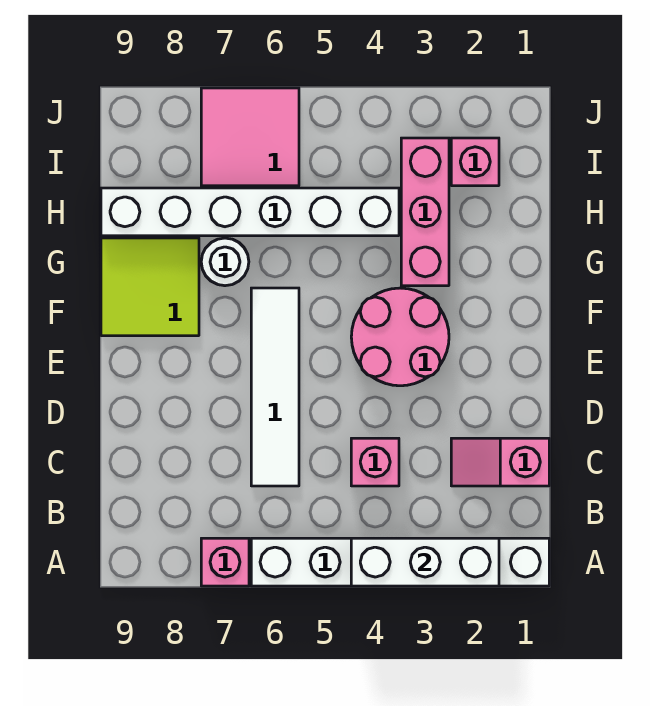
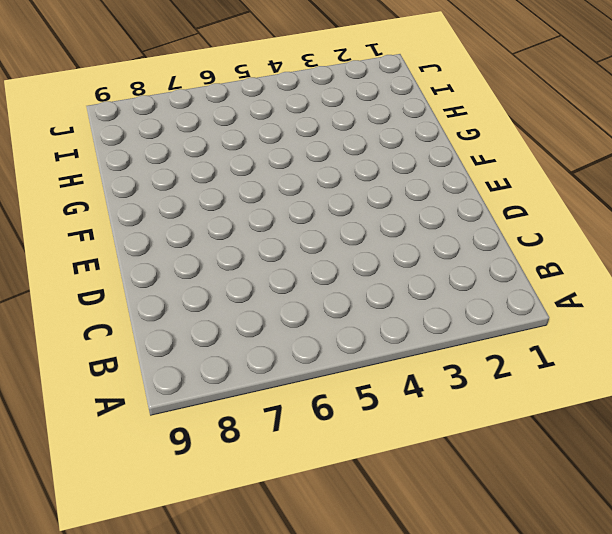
none -> white brick A1:A6 level 1
none -> pink brick A7 level 1
none -> pink slope C1:C2 level 1 top 1

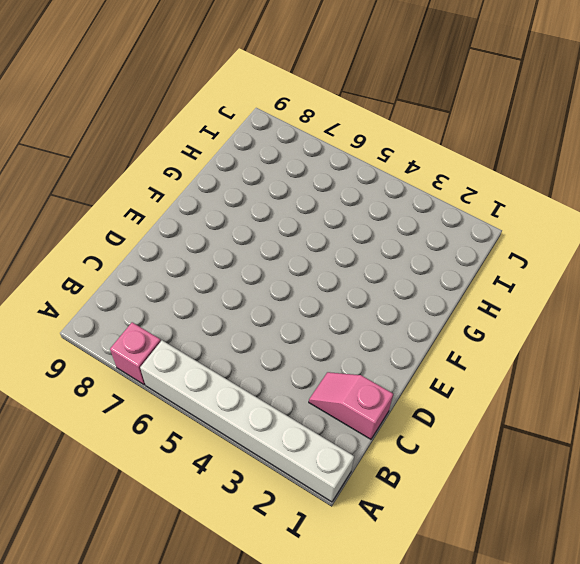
none -> pink brick C4 level 1
none -> white tile C6:F6 level 1
none -> pink round brick E3:F4 level 1

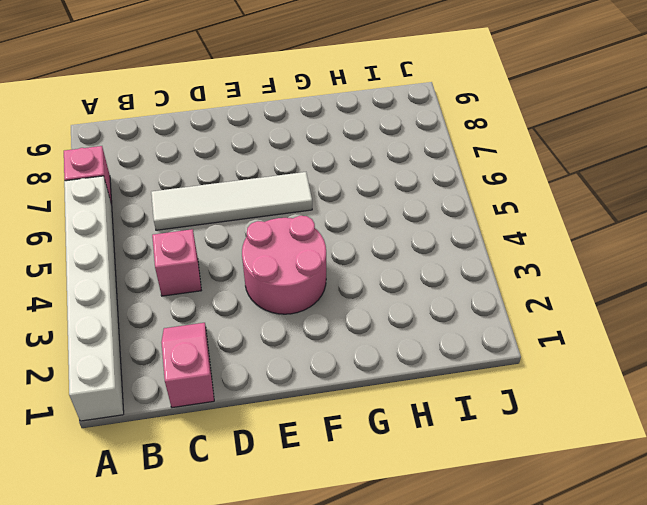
none -> lime tile F8:G9 level 1
none -> pink brick G3:I3 level 1
none -> white round brick G7 level 1

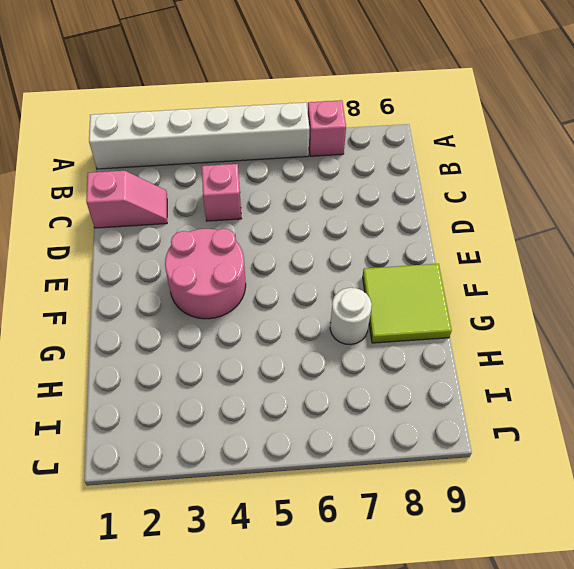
none -> white tile C6:F6 level 1
none -> pink brick G3:I3 level 1
none -> white brick H4:H9 level 1

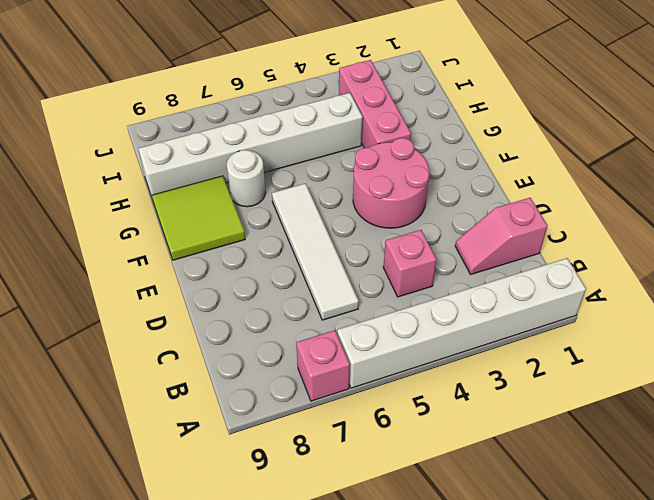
none -> pink brick I2 level 1
none -> pink tile I6:J7 level 1
none -> white brick A2:A4 level 2

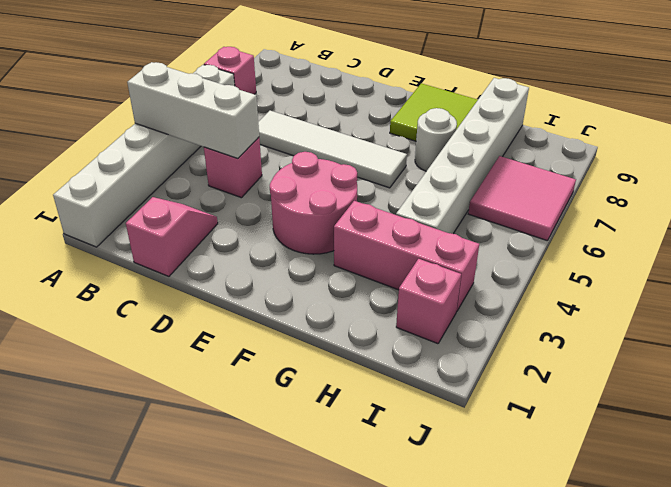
white brick A4:C4 level 2 -> white brick A2:A4 level 2

